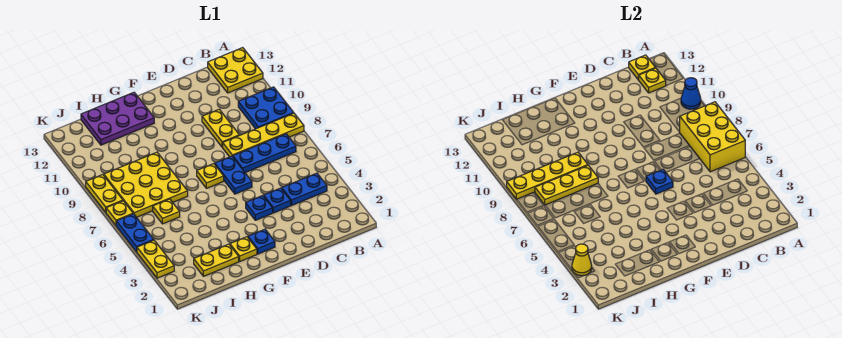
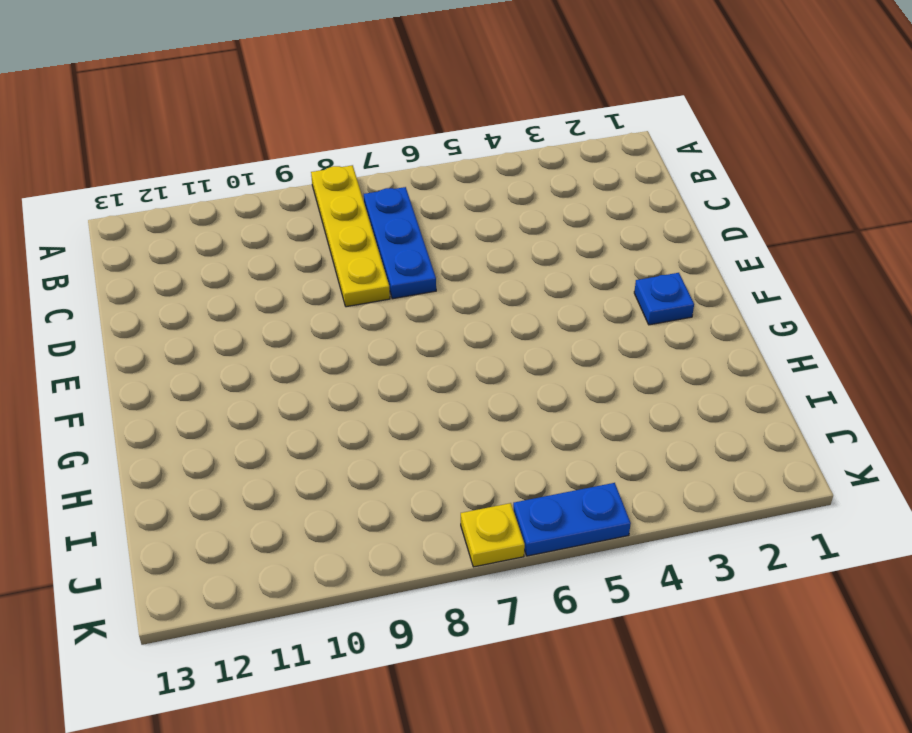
none -> blue plate A9:B10 level 1
none -> yellow plate A12:B13 level 1
none -> blue plate B4:C4 level 1

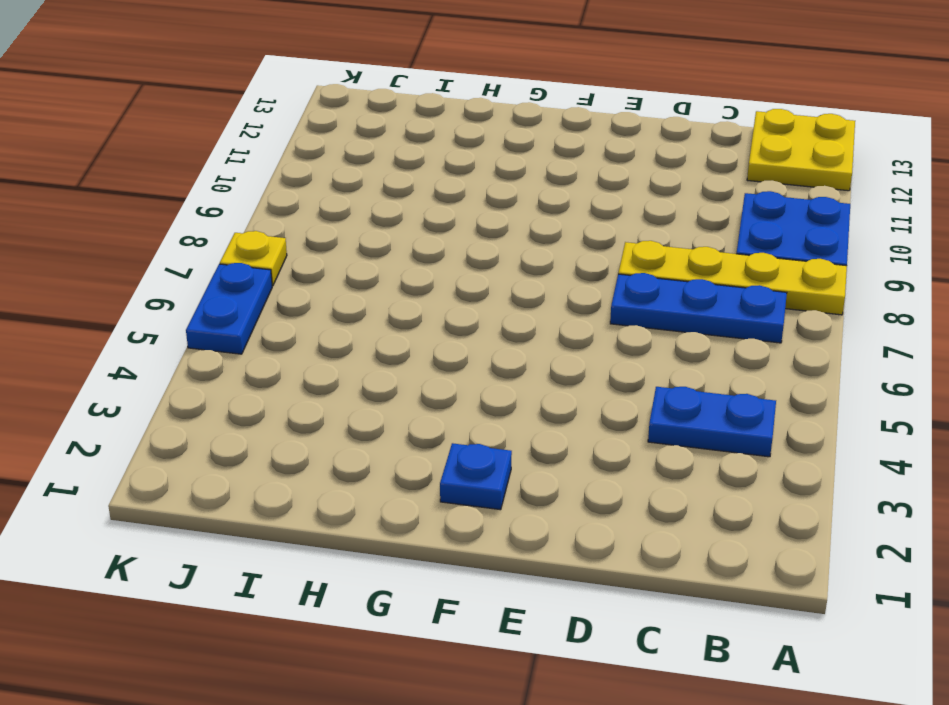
none -> blue plate D4 level 1
none -> yellow plate D9:D10 level 1
none -> blue plate E4 level 1

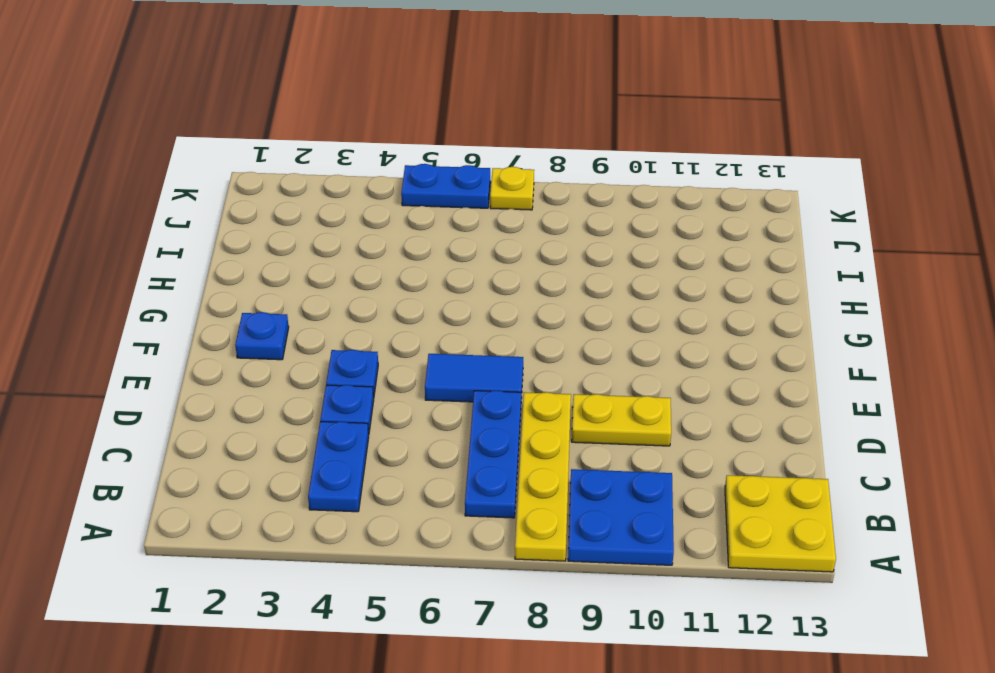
blue tile E6:E7 level 1 -> blue plate E6:E7 level 1
none -> yellow plate F7 level 1
none -> yellow plate G2 level 1
none -> purple plate G12:I13 level 1

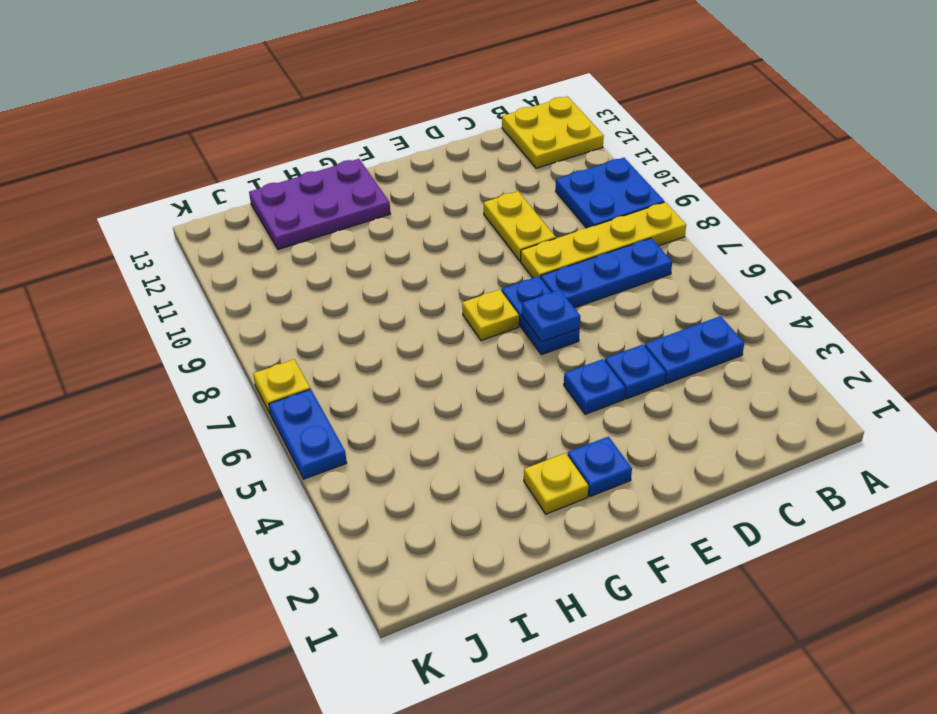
none -> yellow plate H2:I2 level 1
none -> yellow plate H7:J9 level 1
none -> yellow plate I6 level 1

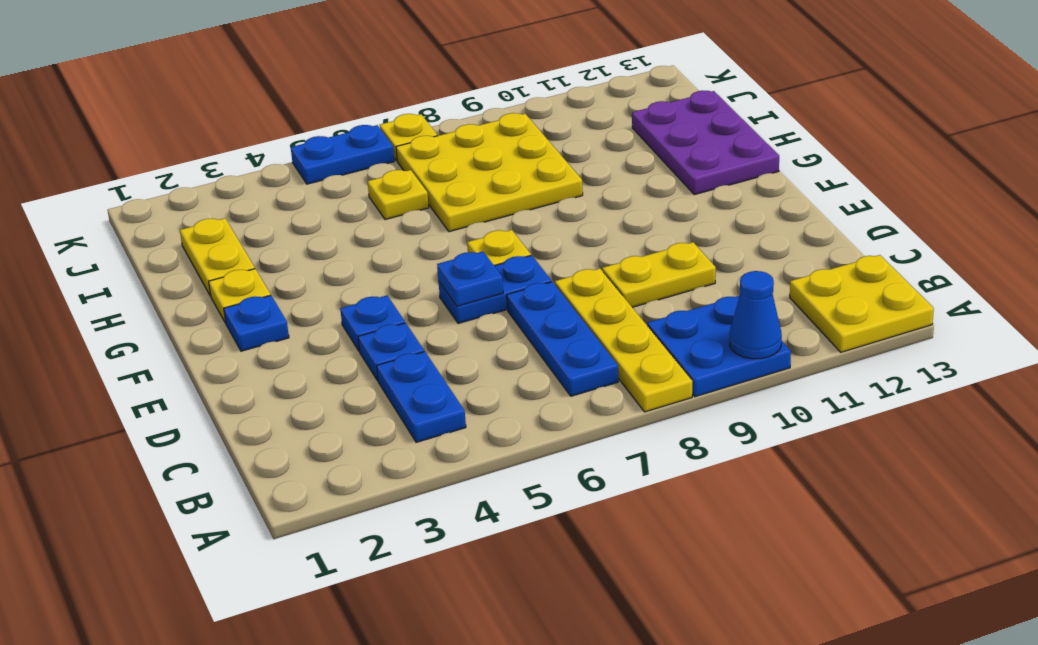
none -> yellow plate K3:K4 level 1
none -> yellow plate K8:K9 level 1
none -> yellow brick A6:B8 level 2

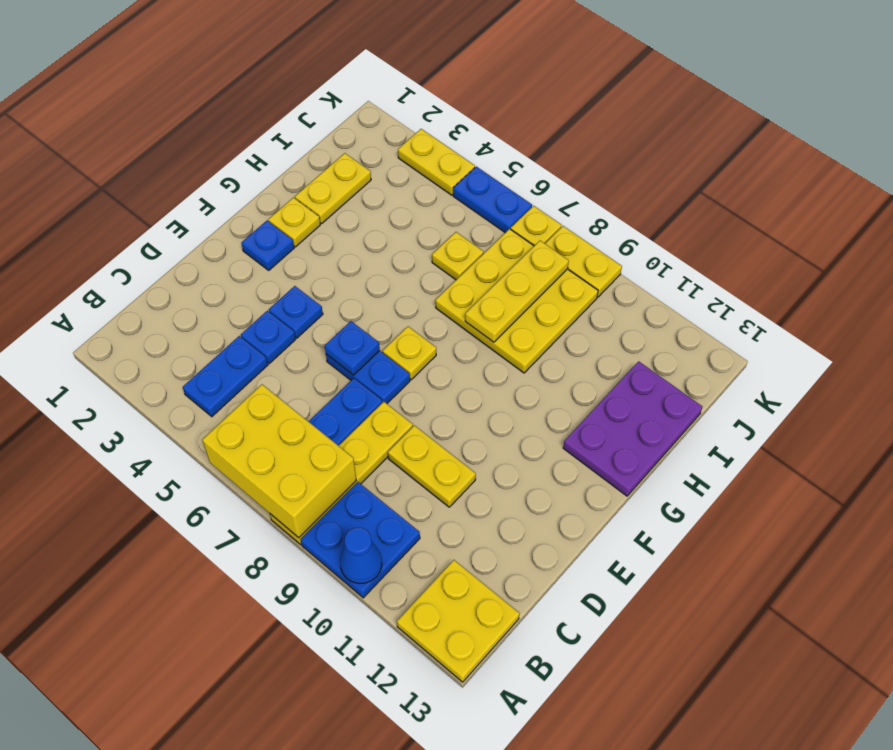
none -> yellow plate B12 level 2
none -> yellow plate B13 level 2
none -> yellow plate H9:K9 level 2

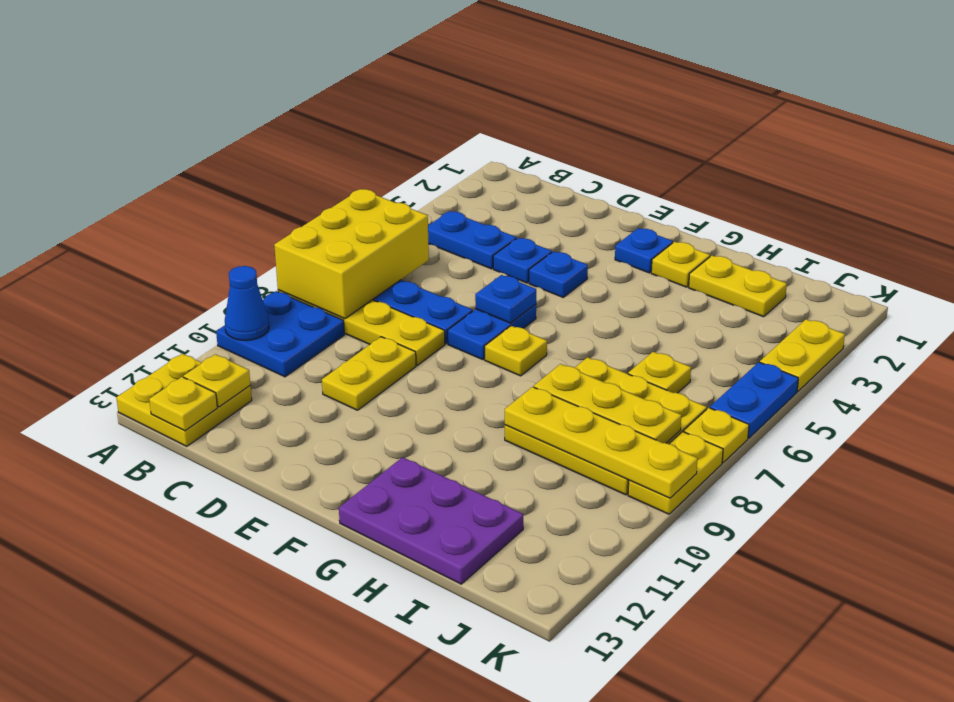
none -> yellow cone K3 level 2

